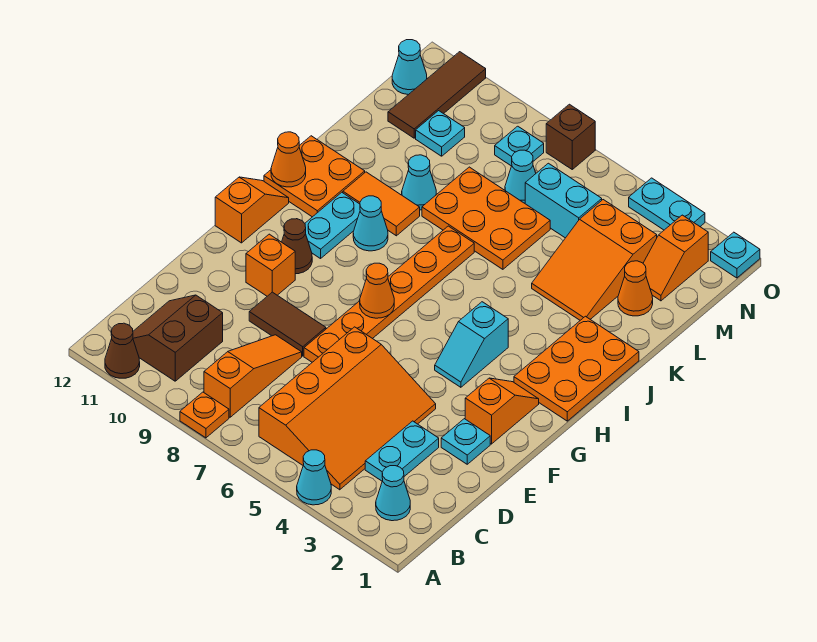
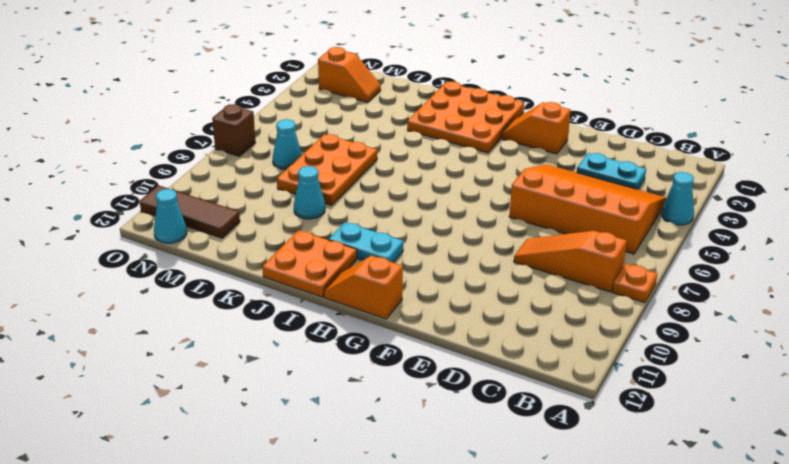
orange plate H1:J3 level 1 -> orange plate H1:J2 level 1
none -> brown cone A11 level 1
none -> cyan cone B2 level 1
none -> brown slope B10:C11 level 1 top 10
none -> cyan plate E2 level 1

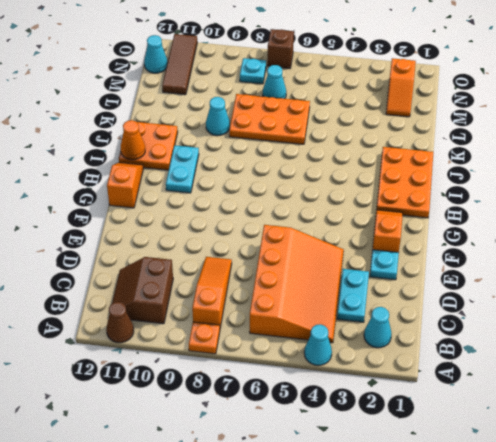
none -> orange plate E7:J7 level 1
none -> brown tile E8:E9 level 1
none -> orange brick F10 level 1
none -> cyan slope G4:H4 level 1 top H

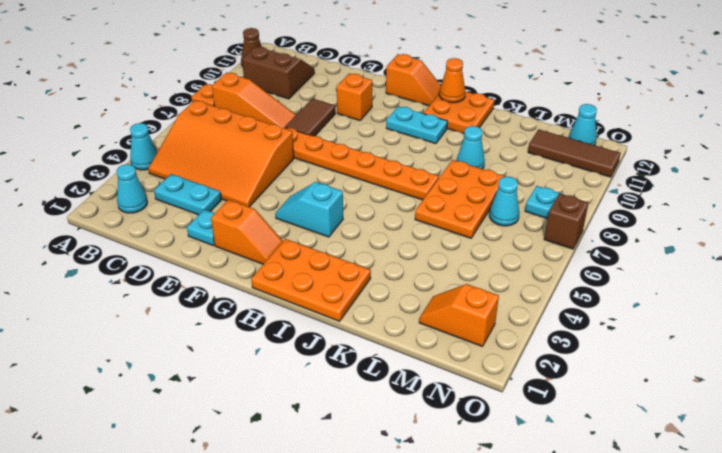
none -> brown cone G10 level 1
none -> cyan cone I9 level 1
none -> orange tile J9:J10 level 1
none -> orange slope K3:M4 level 1 top M

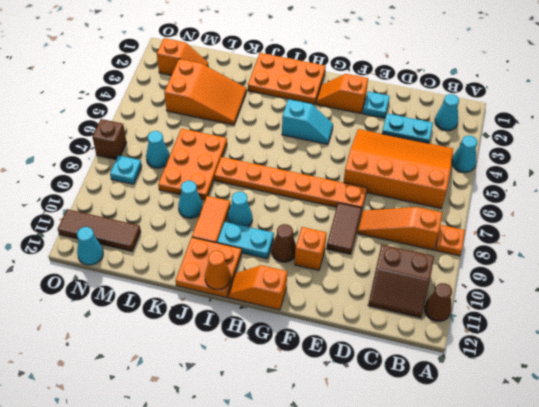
none -> orange cone L2 level 1
none -> cyan brick M5:M6 level 1
none -> cyan plate M10 level 1
none -> cyan plate O1 level 1

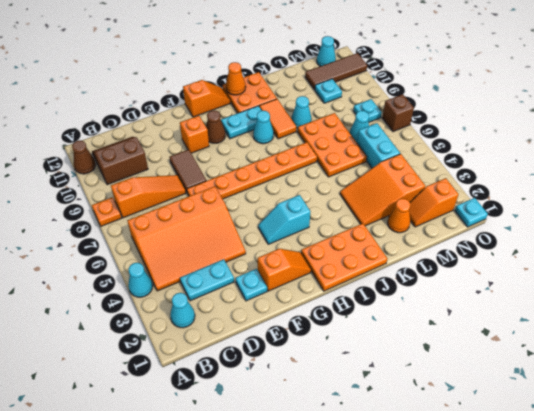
none -> cyan plate O3:O4 level 1
none -> orange cone G7 level 2

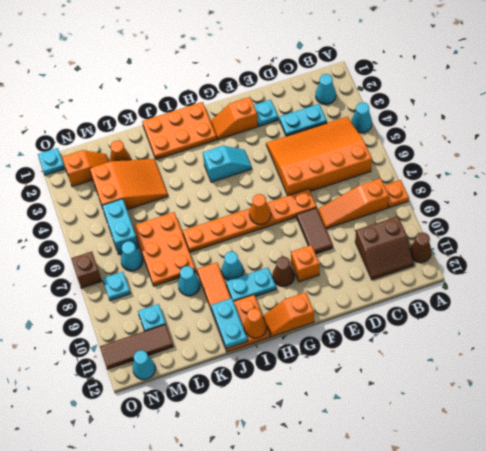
cyan plate J11:J12 level 2 -> cyan plate O3:O4 level 1

